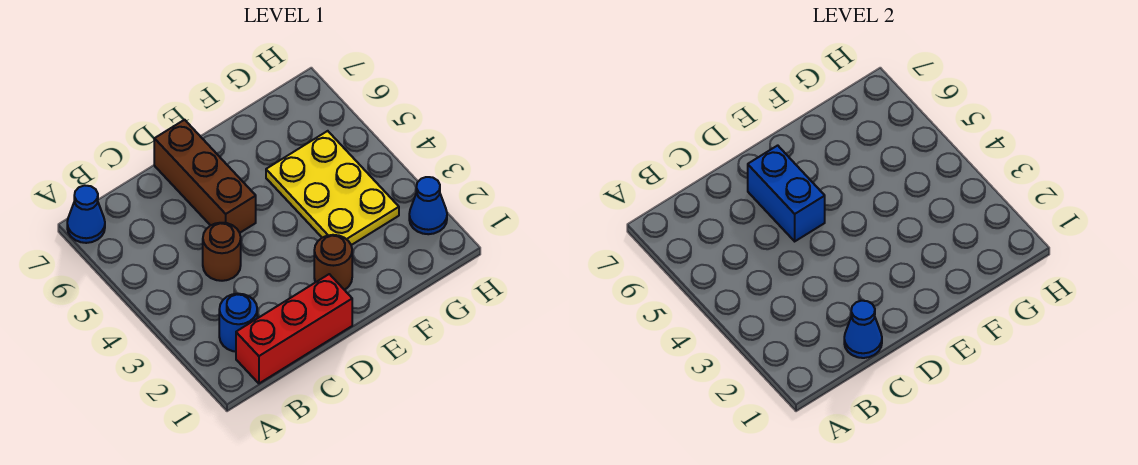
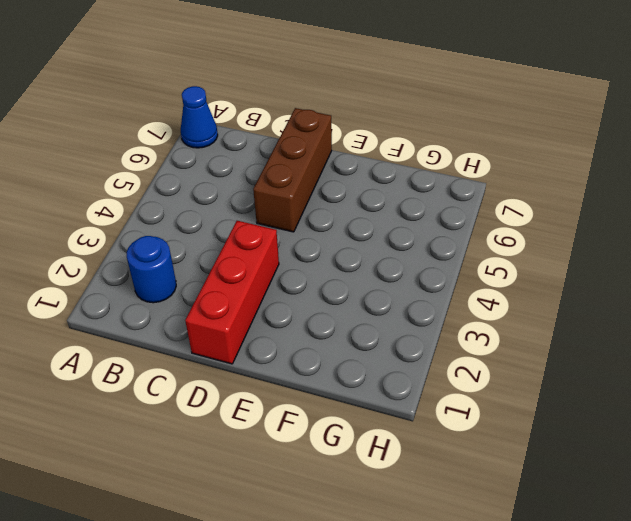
red brick D1:D3 level 1 -> red brick B1:D1 level 1
none -> brown round brick C4 level 1
none -> brown round brick E2 level 1

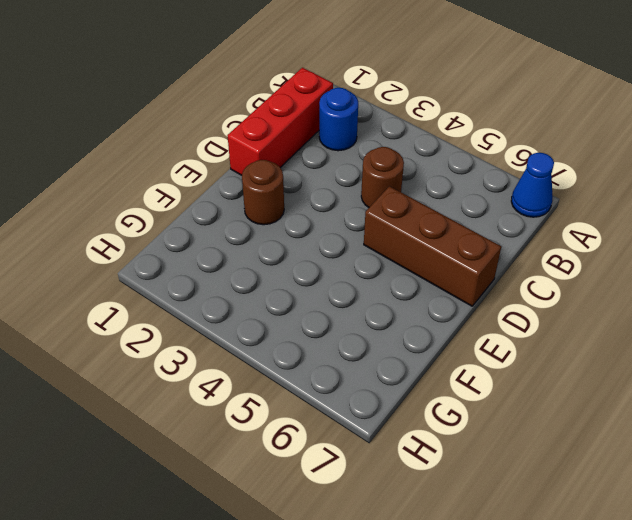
none -> yellow plate F3:G5 level 1
none -> blue cone H2 level 1

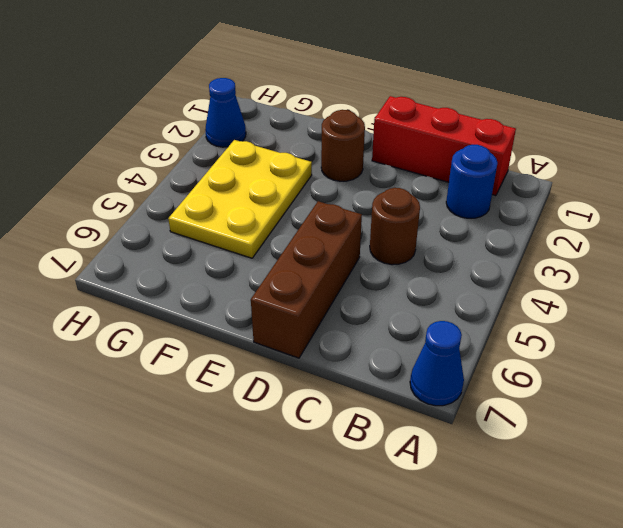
none -> blue cone C1 level 2
none -> blue brick D5:D6 level 2

